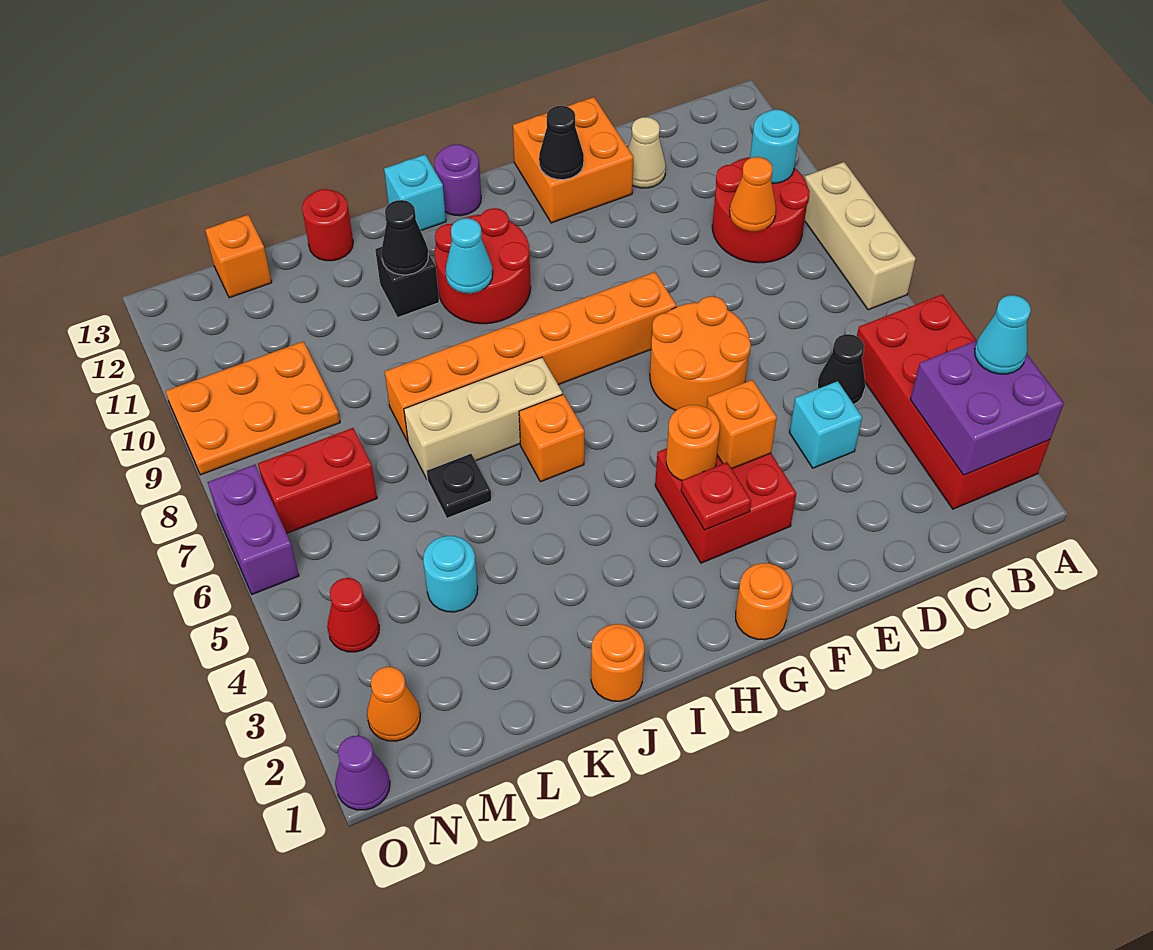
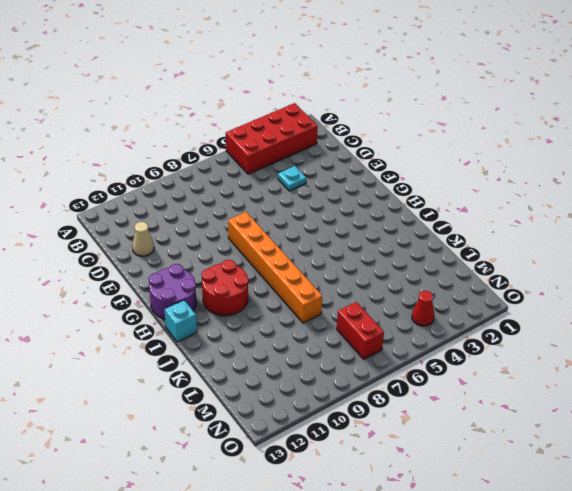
cyan plate D4 level 1 -> cyan brick D4 level 1
purple round brick G12:H13 level 1 -> purple round brick H13 level 1
none -> tan brick A7:A9 level 1
none -> red round brick B9:C10 level 1
none -> black cone C5 level 1
none -> orange round brick E6:F7 level 1

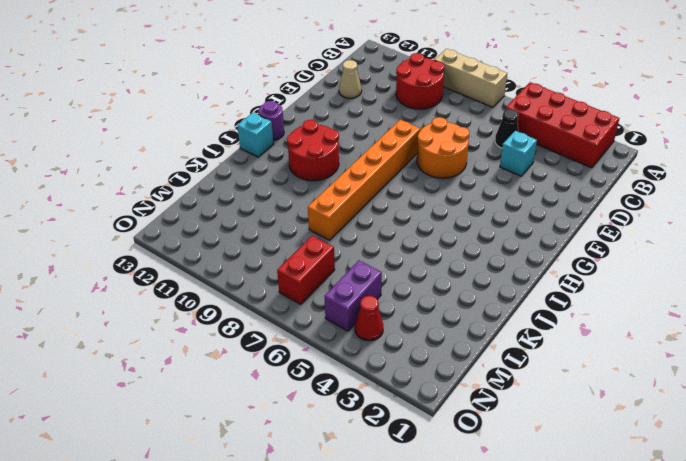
purple brick M5:N5 level 1 -> purple brick O6:O7 level 1
none -> orange brick E12:F13 level 1
none -> red brick F3:G4 level 1
none -> orange round brick G1 level 1
none -> orange brick I6 level 1

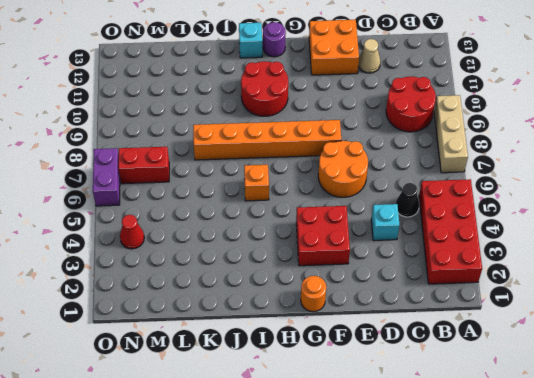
none -> tan brick I7:K7 level 1
none -> orange round brick J1 level 1
none -> black brick J11 level 1
none -> black plate K6 level 1

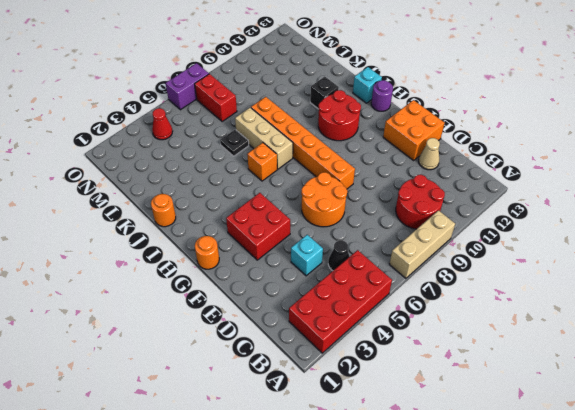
none -> red round brick K13 level 1
none -> cyan round brick L4 level 1
none -> orange plate M9:O10 level 1
none -> orange brick M13 level 1

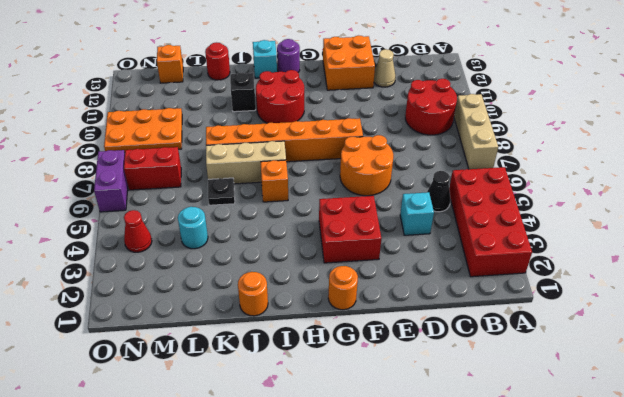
none -> orange cone N2 level 1
none -> purple cone O1 level 1
none -> purple brick A2:B3 level 2
none -> cyan round brick B10 level 2

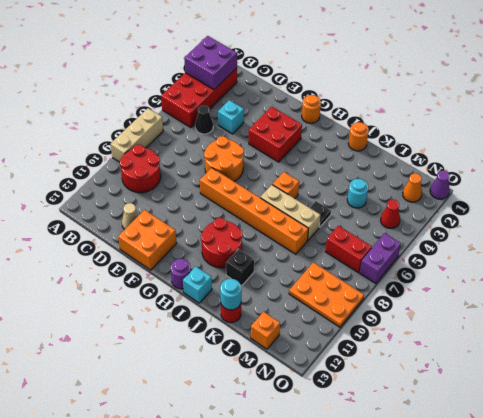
cyan round brick K13 level 2 -> cyan round brick B10 level 2
none -> orange cone C9 level 2
none -> orange brick F4 level 2
none -> black cone F12 level 2
none -> red plate G3 level 2

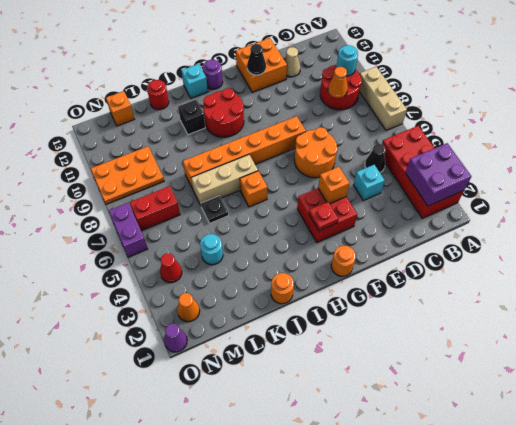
none -> orange round brick G4 level 2
none -> cyan cone I10 level 2
none -> black cone J11 level 2
none -> cyan cone A3 level 3

